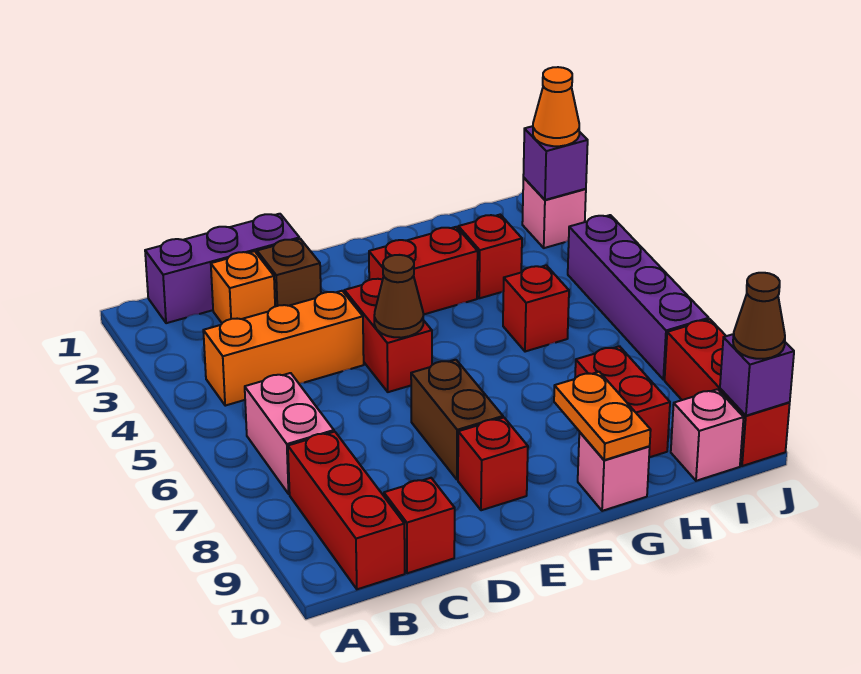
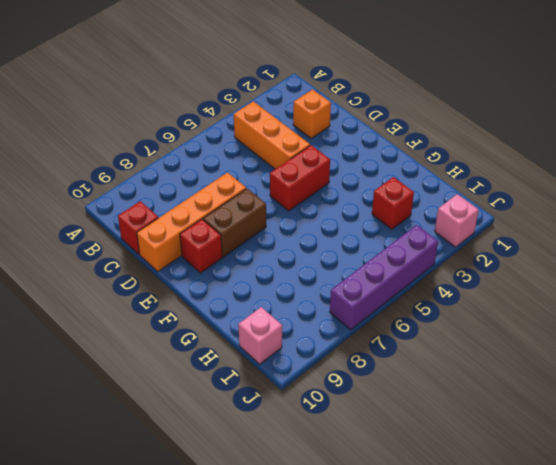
orange brick D7:D10 level 1 -> none
none -> purple brick B1:D1 level 1
none -> pink brick B6:B7 level 1
none -> red brick B8:B10 level 1

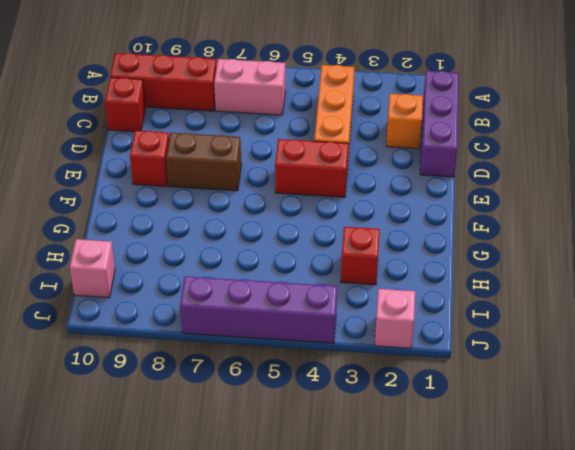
none -> brown brick D2 level 1
none -> red brick F3:G3 level 1
none -> pink brick G10 level 1

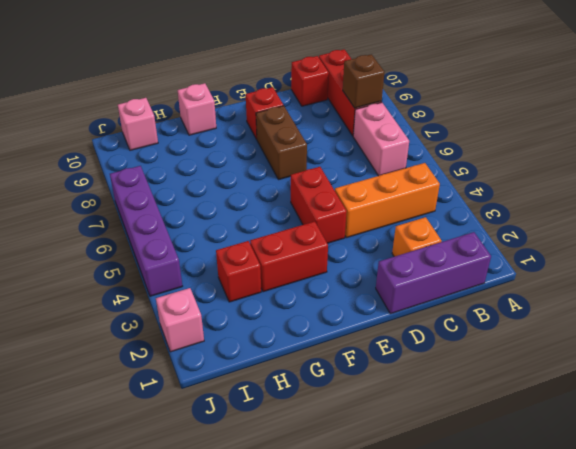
brown brick B8 level 2 -> brown brick D2 level 1
none -> red brick H5 level 1
none -> red brick H8:H9 level 1
none -> red brick J8:J10 level 1

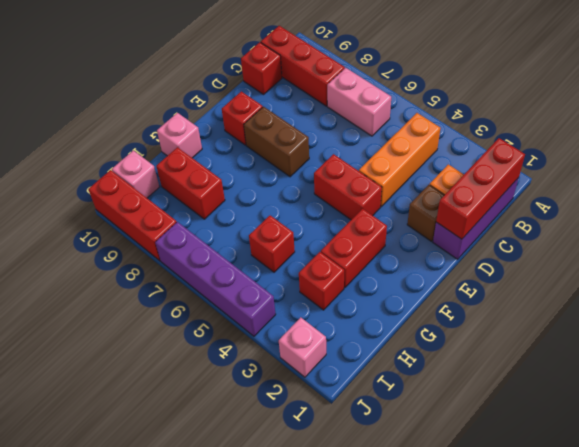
red brick B1:D1 level 2 -> none
none -> brown cone E5 level 2
none -> orange plate G9:G10 level 2
none -> purple brick J2 level 2

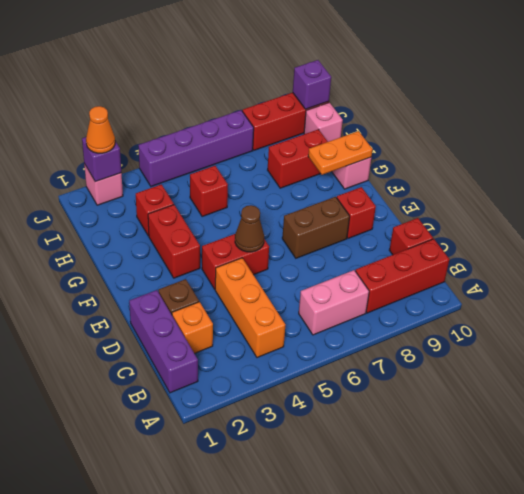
none -> brown cone J10 level 3

